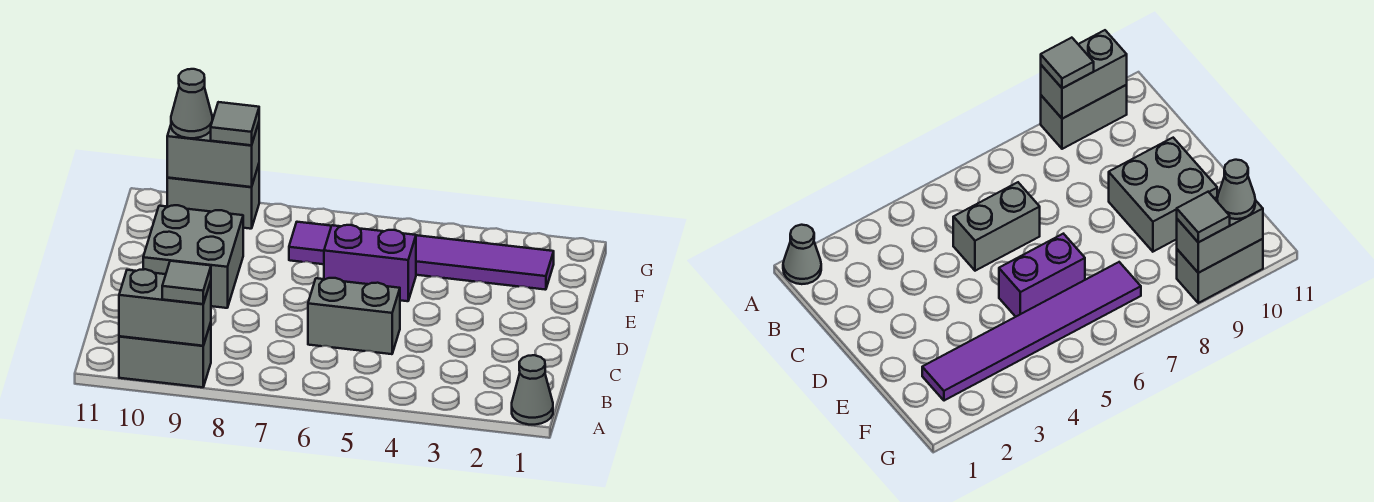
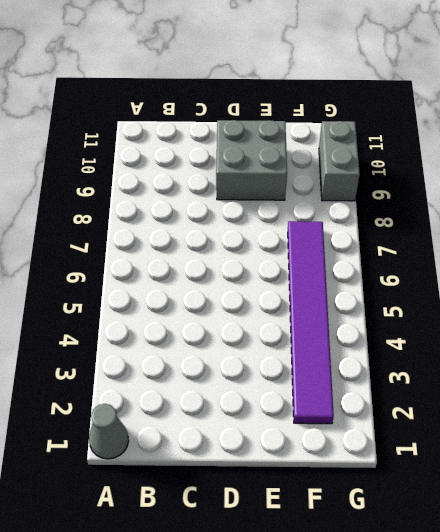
none -> grey brick A9:A10 level 1
none -> grey brick C5:C6 level 1
none -> purple brick E5:E6 level 1

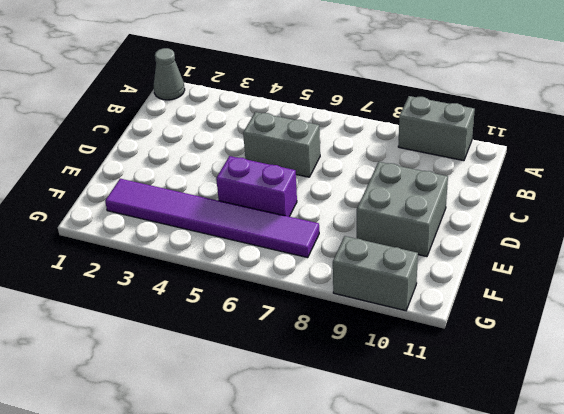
none -> grey brick A9:A10 level 2
none -> grey brick G9:G10 level 2
none -> grey tile A9 level 3

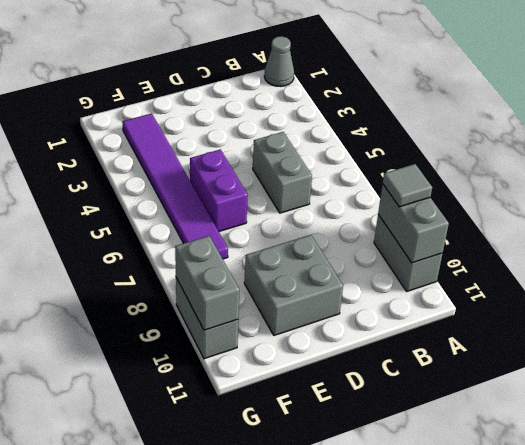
none -> grey tile G9 level 3
none -> grey cone G10 level 3

